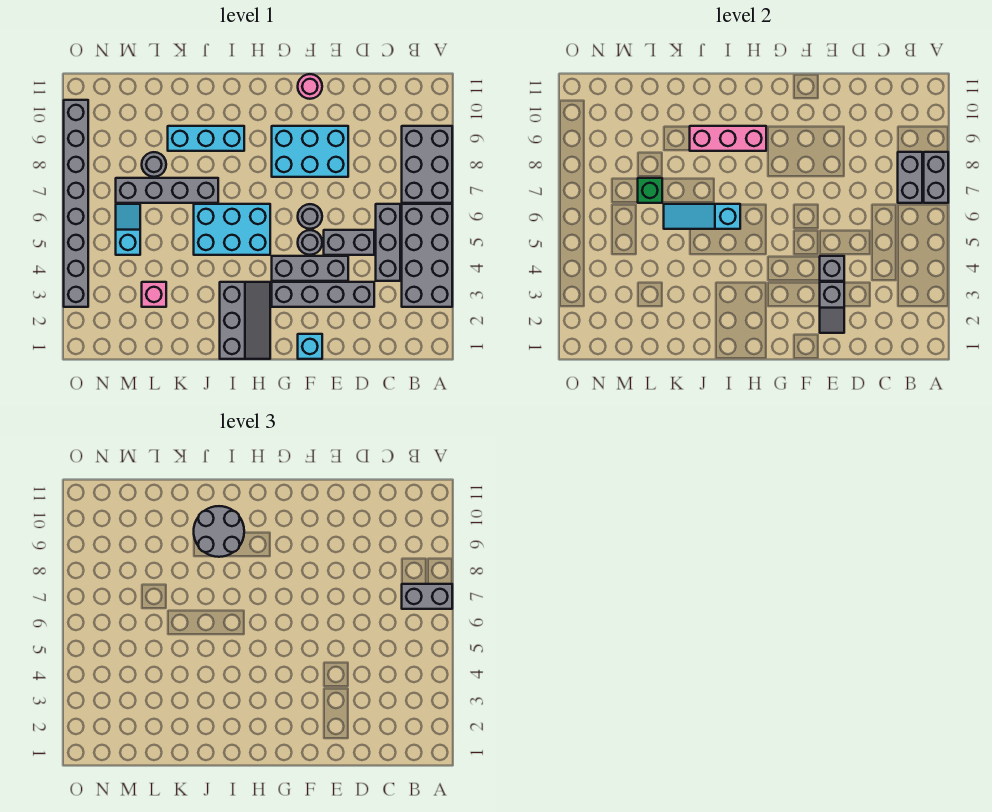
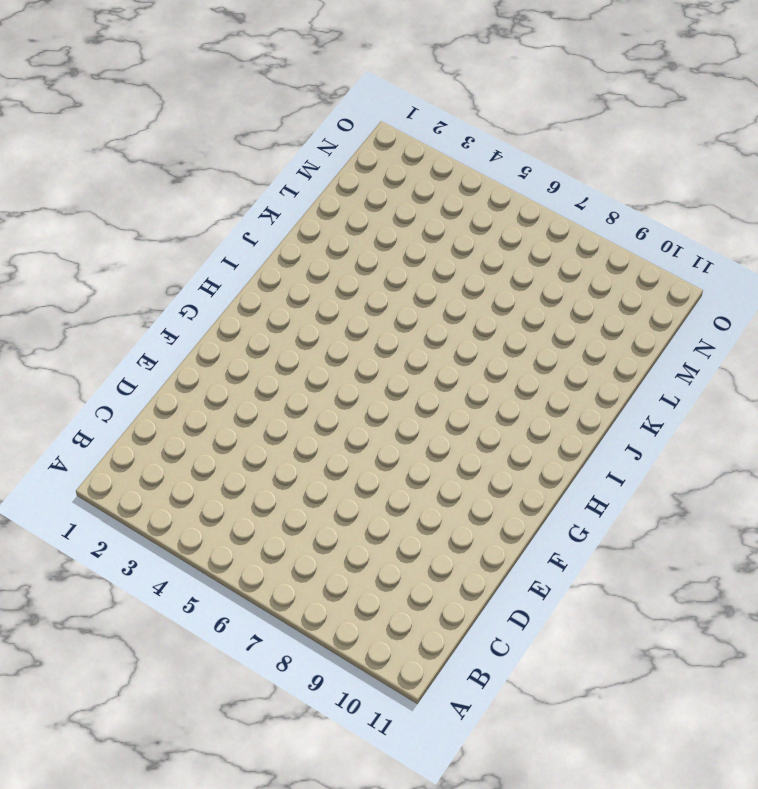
none -> grey brick A3:B6 level 1
none -> grey brick A7:B9 level 1
none -> grey brick C4:C6 level 1

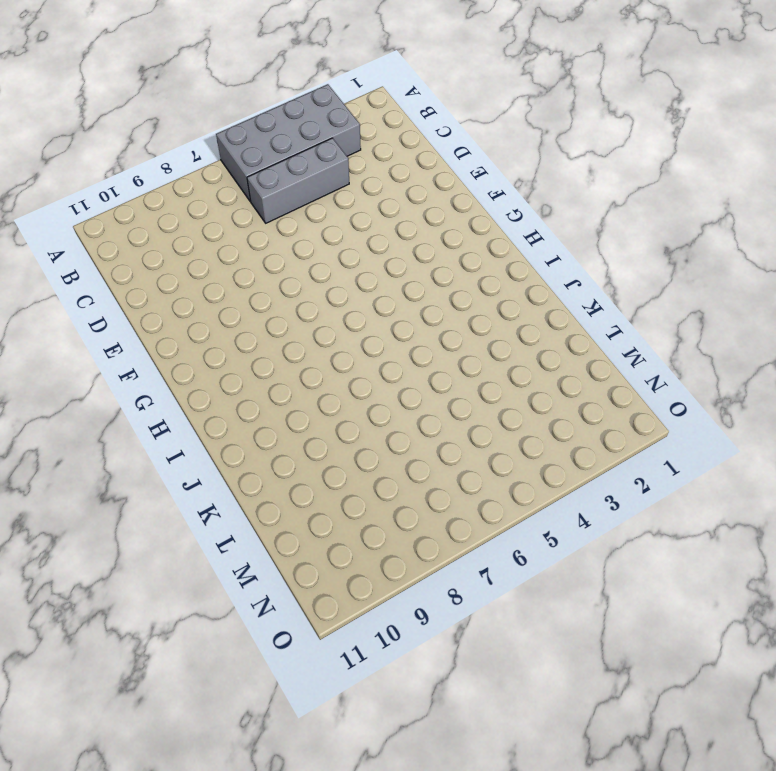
none -> grey brick A7:B9 level 1
none -> grey brick D3:G3 level 1
none -> grey brick D5:E5 level 1

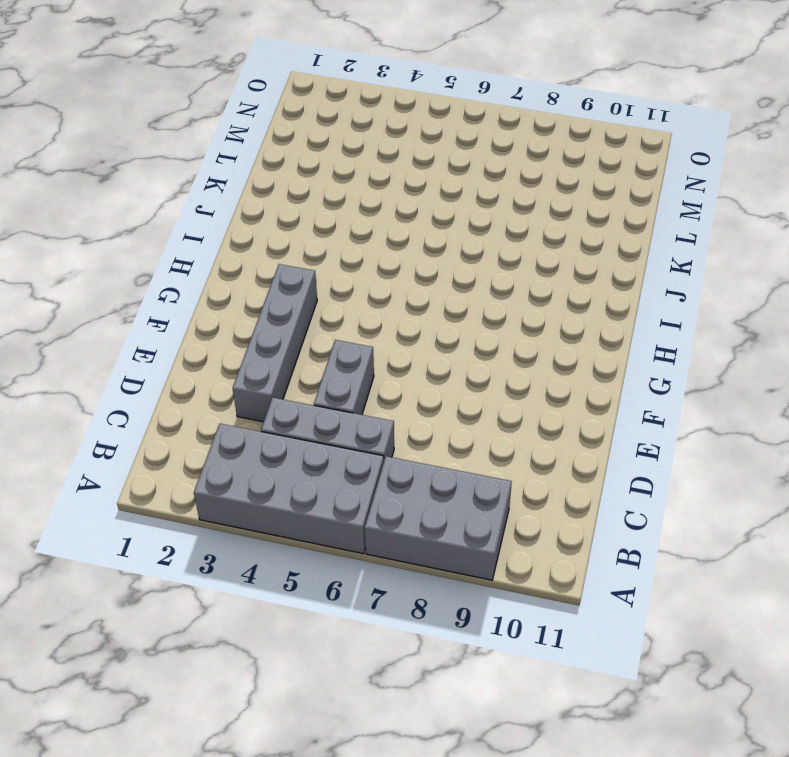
none -> grey brick E4:G4 level 1
none -> cyan brick E8:G9 level 1
none -> cyan brick F1 level 1

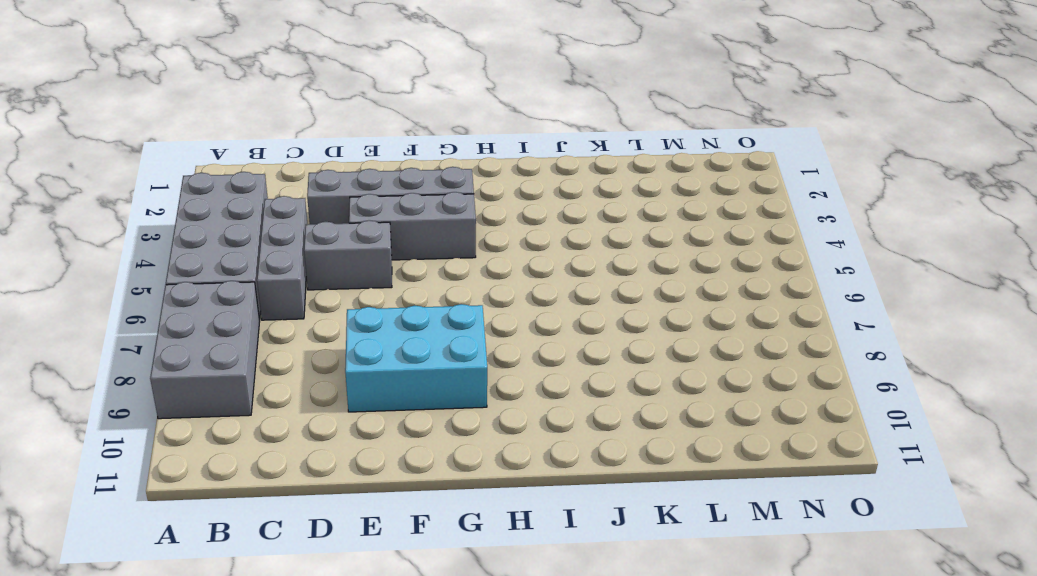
none -> cyan brick F1 level 1
none -> grey round brick F5 level 1
none -> grey round brick F6 level 1

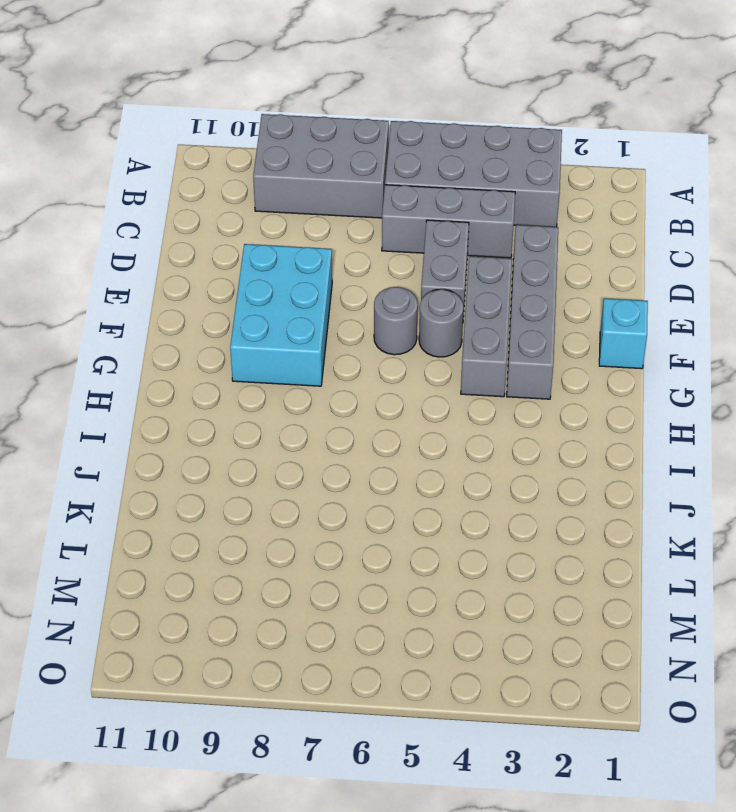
none -> pink round brick F11 level 1
none -> grey slope H1:I3 level 1 top I
none -> cyan brick H5:J6 level 1

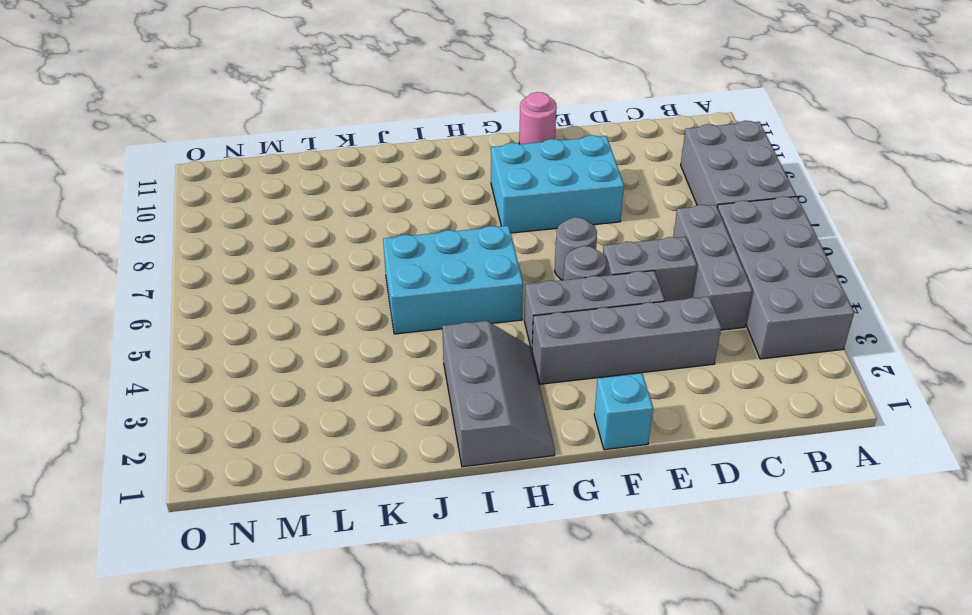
none -> cyan brick I9:K9 level 1
none -> grey brick J7:M7 level 1
none -> pink brick L3 level 1

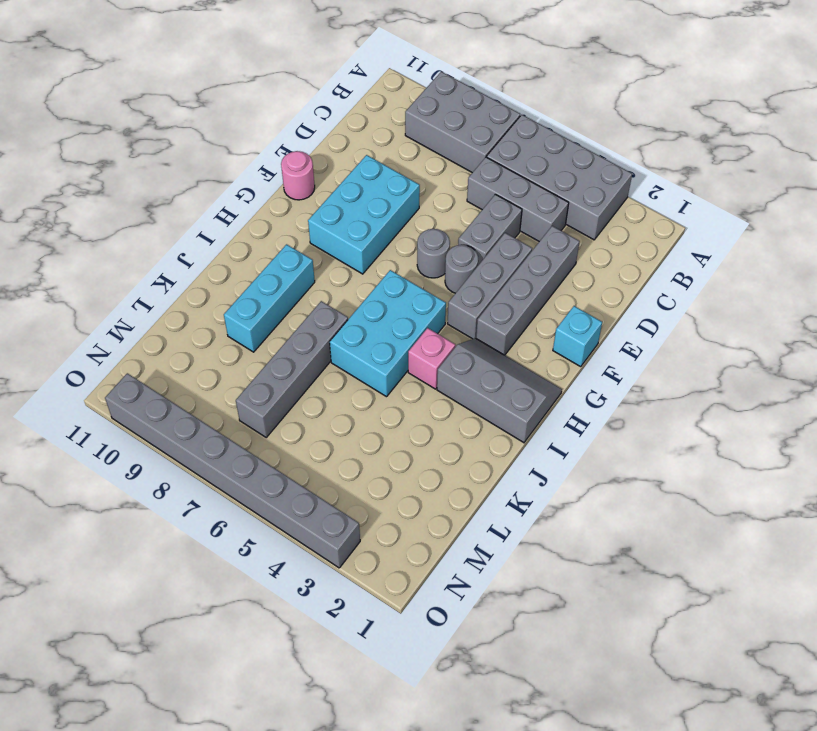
pink brick I4 level 1 -> pink brick L3 level 1
none -> grey round brick L8 level 1
none -> cyan slope M5:M6 level 1 top 5
none -> grey brick A7:A8 level 2

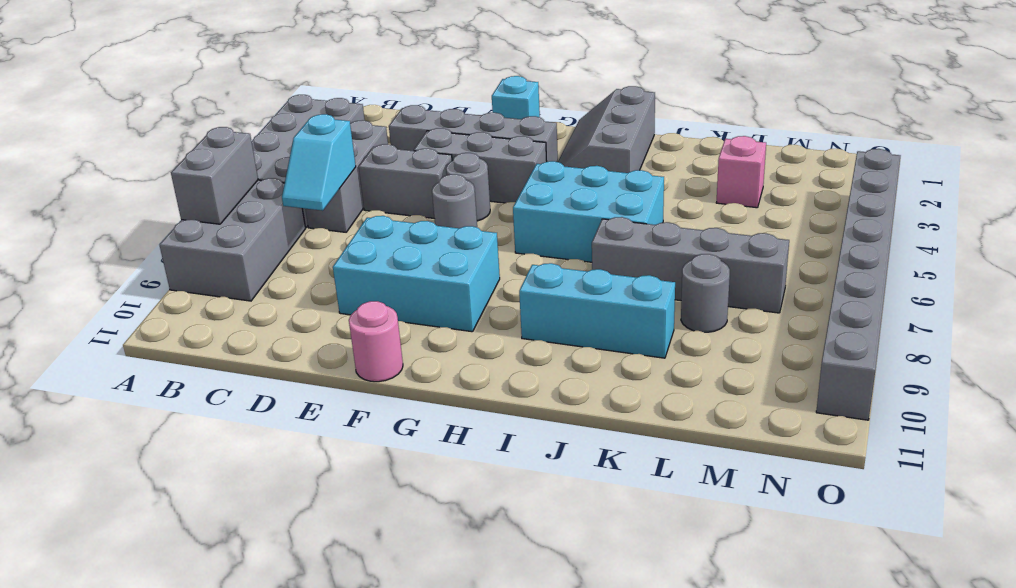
cyan slope C6:C7 level 2 top 6 -> cyan slope M5:M6 level 1 top 5
none -> grey brick B7:B8 level 2
none -> grey slope E2:E3 level 2 top 3
none -> grey brick E4 level 2

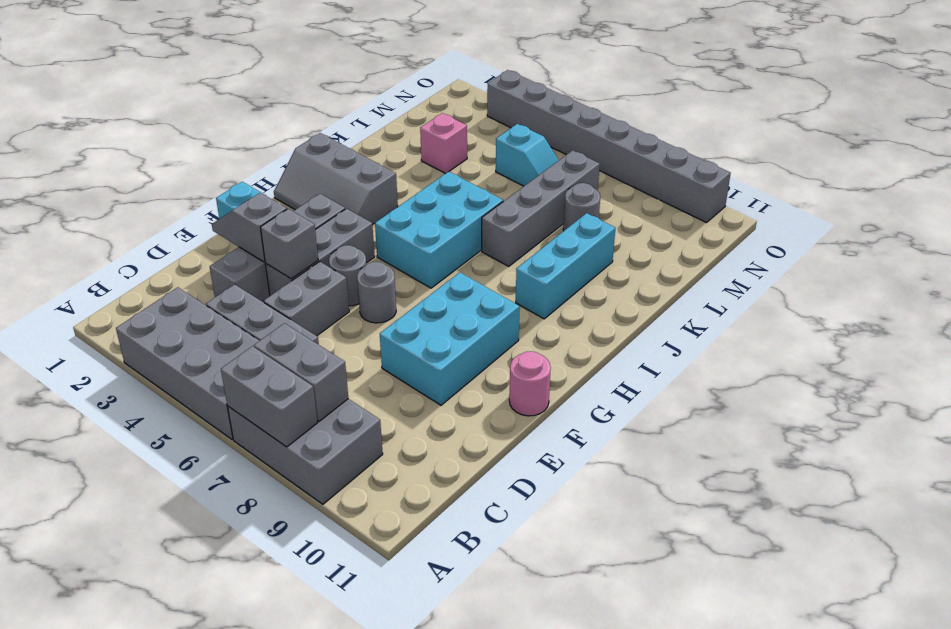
none -> pink brick H9:J9 level 2
none -> cyan slope I6:K6 level 2 top I
none -> green brick L7 level 2

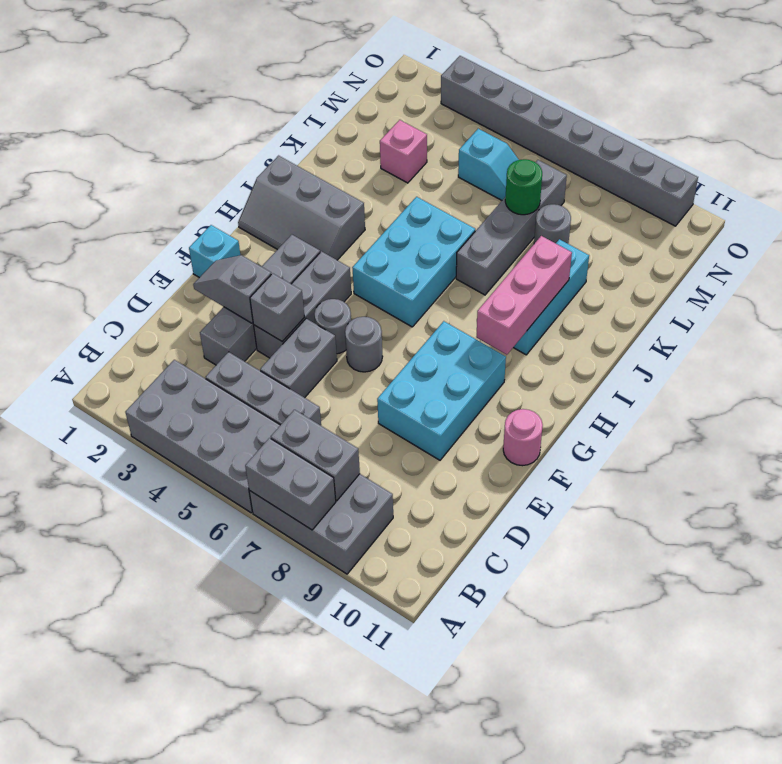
green round brick L7 level 2 -> green brick L7 level 2
none -> cyan slope I6:K6 level 2 top I
none -> grey brick A7:B7 level 3
none -> grey round brick I9:J10 level 3

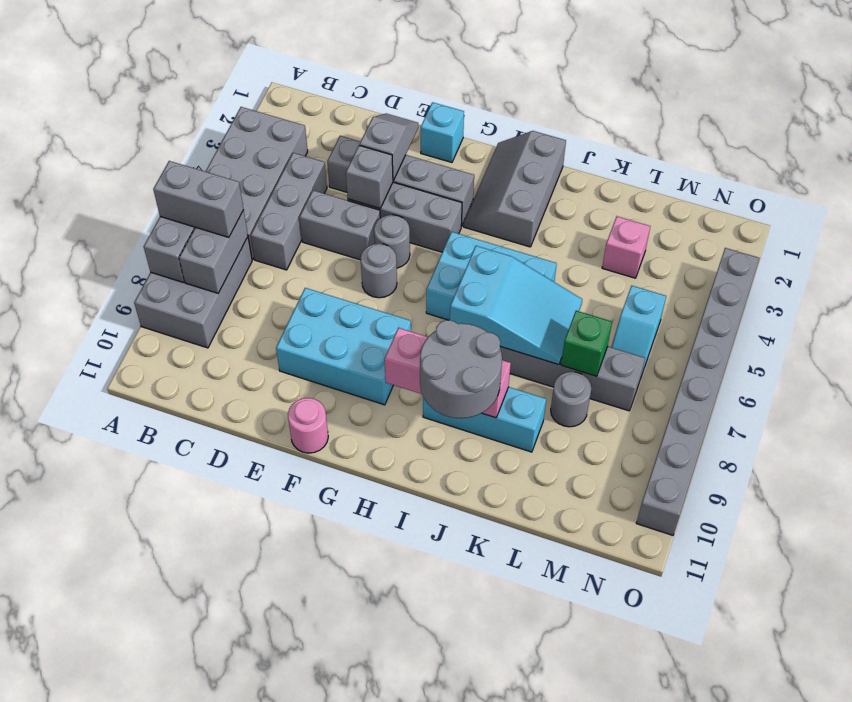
cyan slope I6:K7 level 2 top I -> cyan slope I6:K6 level 2 top I

